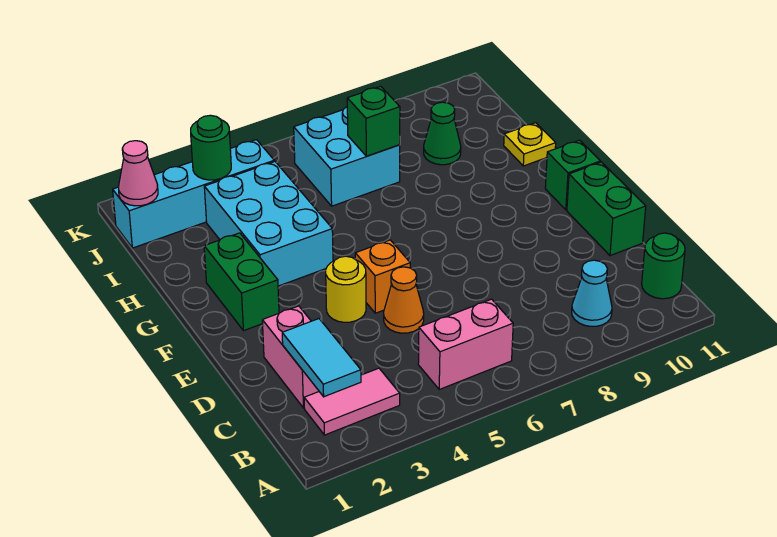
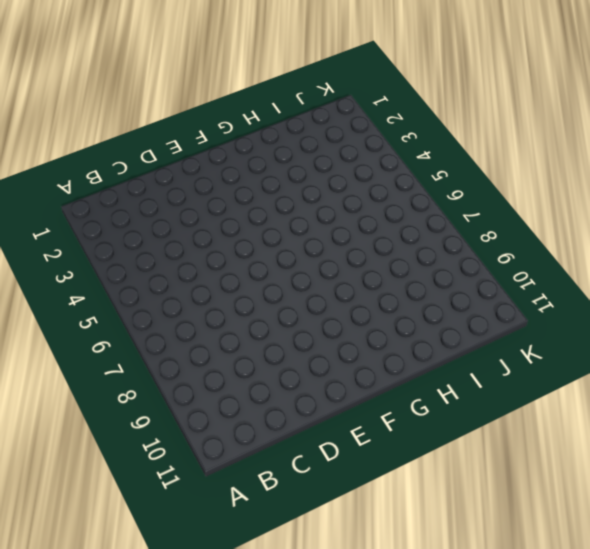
none -> pink tile B2:B3 level 1
none -> pink brick B5:B6 level 1
none -> cyan cone B9 level 1

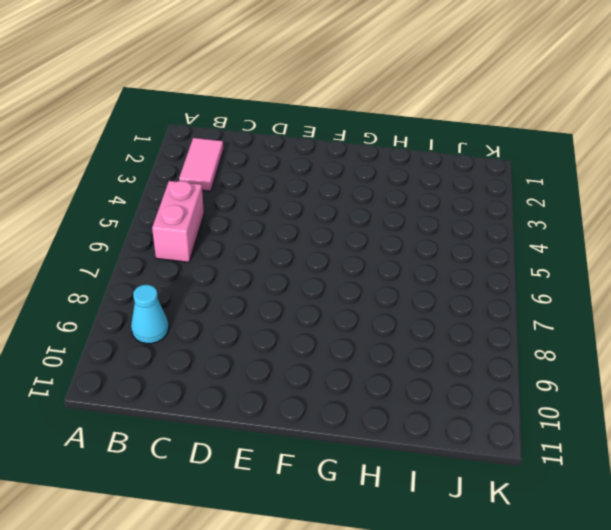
none -> green round brick B11 level 1
none -> pink brick C2:D2 level 1
none -> orange cone D5 level 1

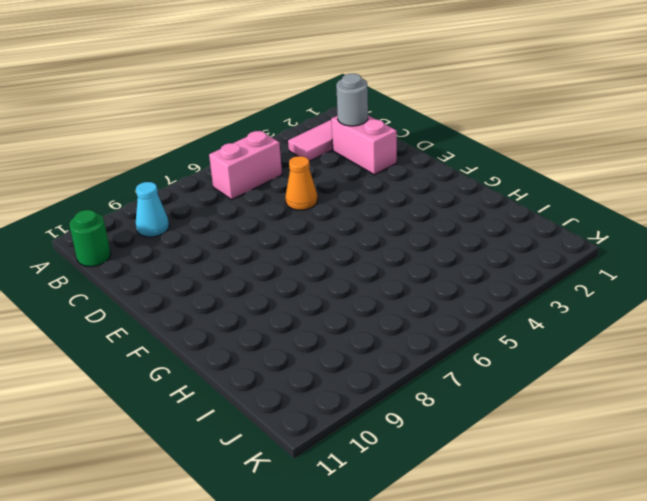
grey round brick C2 level 2 -> cyan tile B2:C2 level 2
none -> green brick D11:E11 level 1
none -> yellow round brick E4 level 1
none -> orange brick E5 level 1

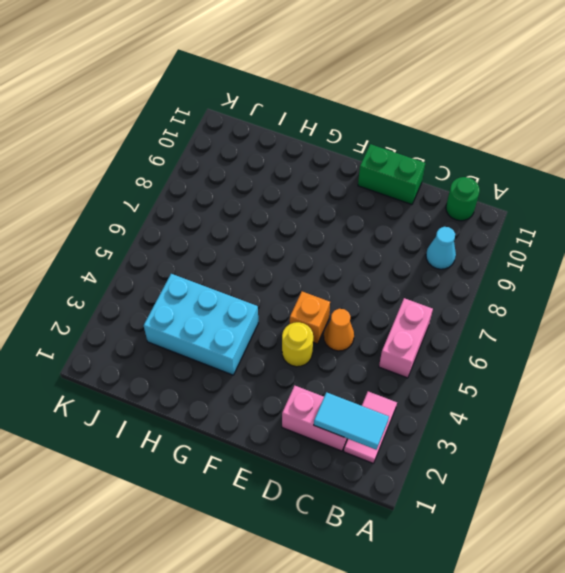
none -> green brick F2:G2 level 1
none -> green brick F11 level 1
none -> yellow plate H11 level 1

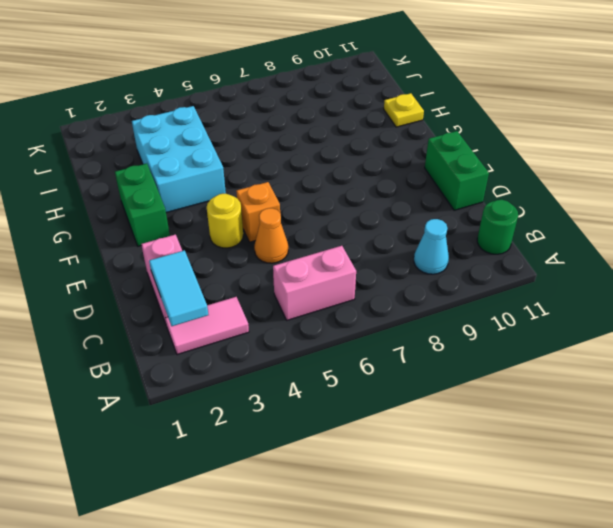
none -> green brick F11 level 1
none -> cyan brick I6:J7 level 1
none -> green cone I9 level 1

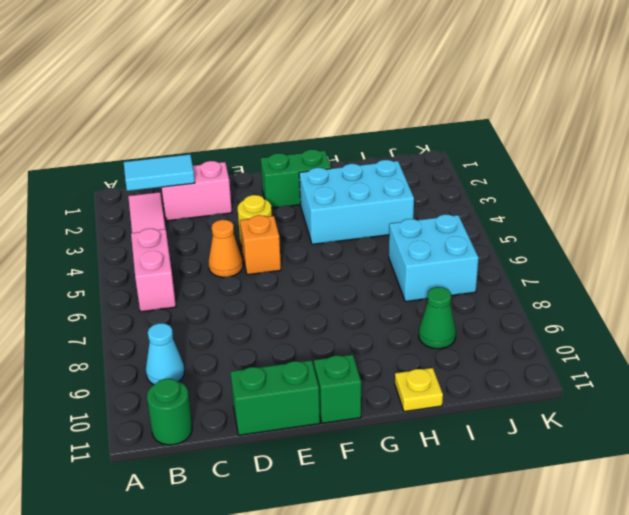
none -> cyan brick J1:J4 level 1
none -> green brick I7 level 2
none -> pink cone J1 level 2

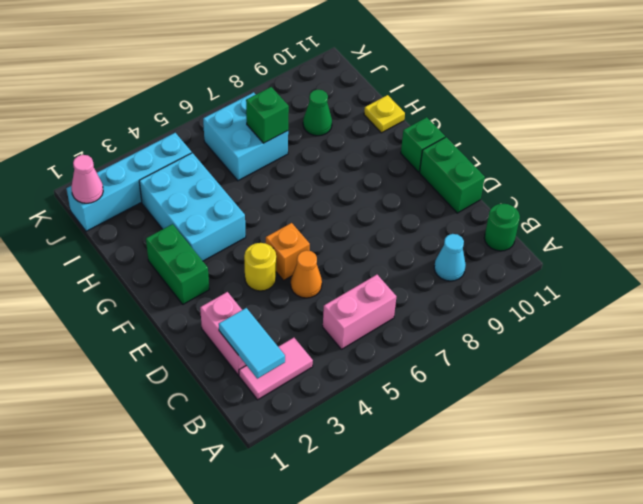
none -> green round brick J3 level 2

